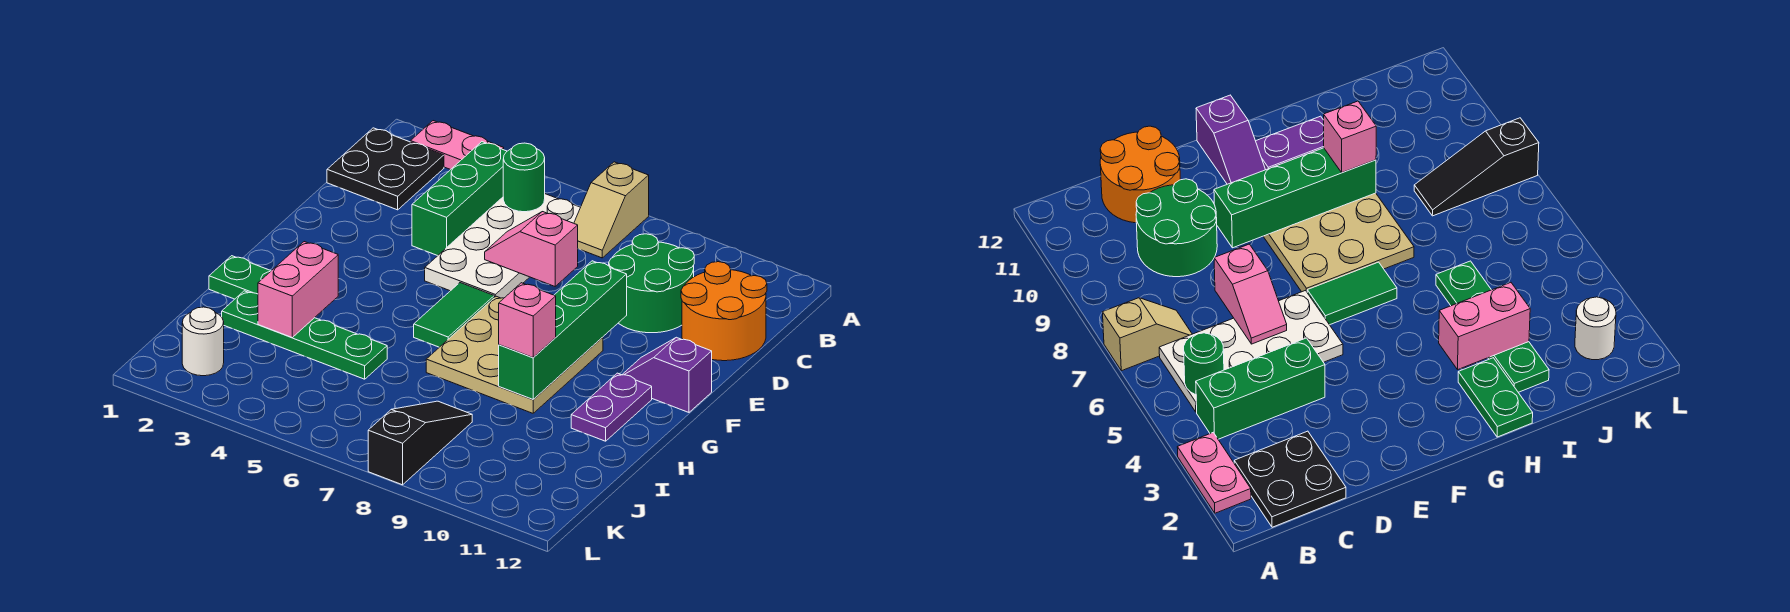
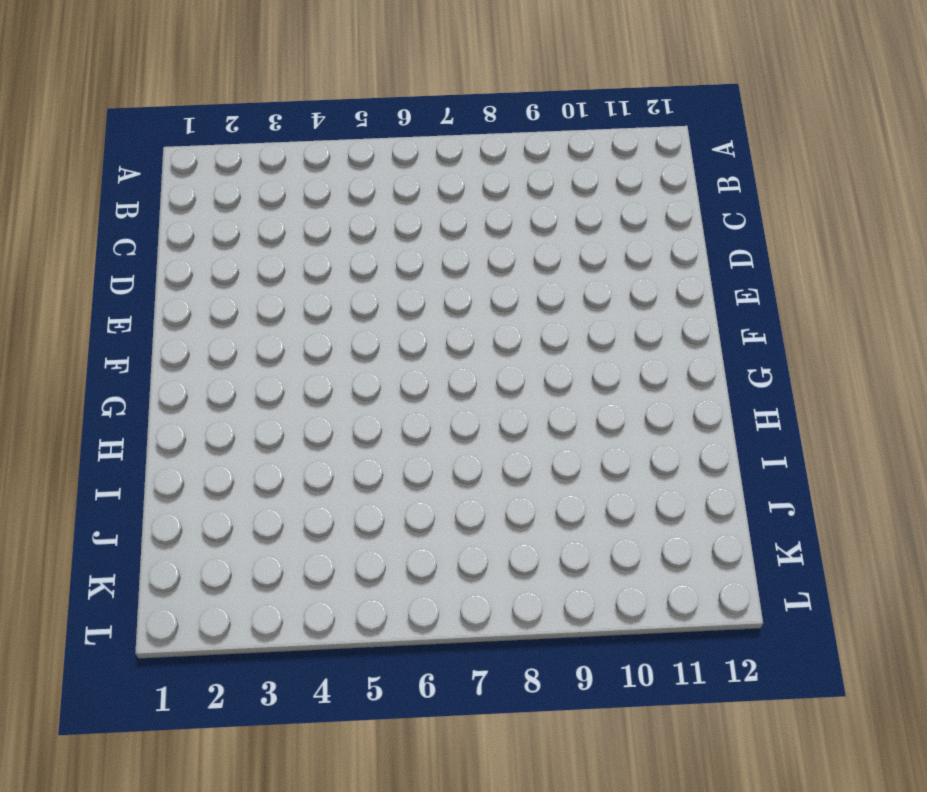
none -> pink plate A2:A3 level 1
none -> tan slope A7:B7 level 1 top A
none -> black plate B1:C2 level 1

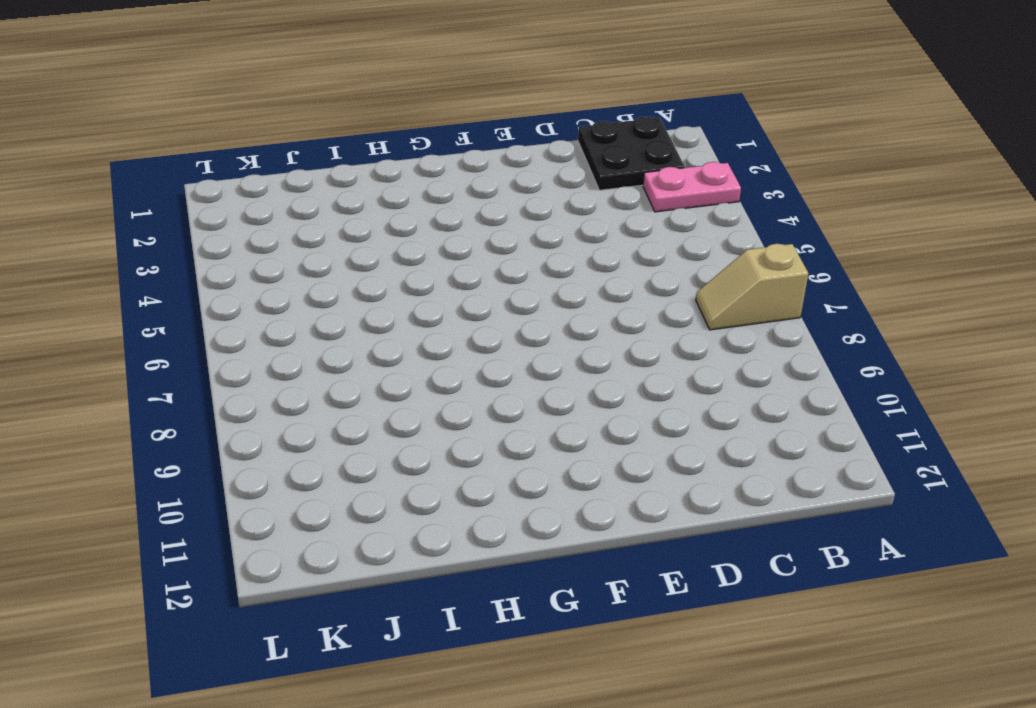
pink plate A3:B3 level 1 -> pink plate A2:A3 level 1
none -> green brick B4:D4 level 1
none -> white plate B5:E6 level 1
none -> green round brick C9:D10 level 1

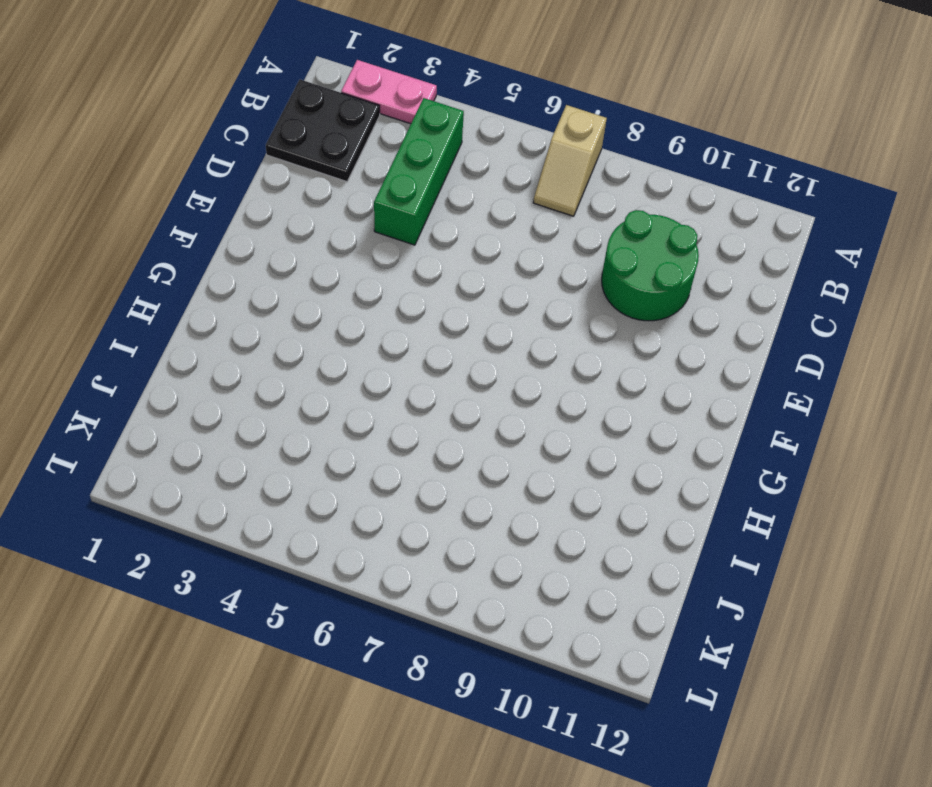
none -> white plate B5:E6 level 1
none -> orange round brick C11:D12 level 1
none -> green tile F6:G6 level 1

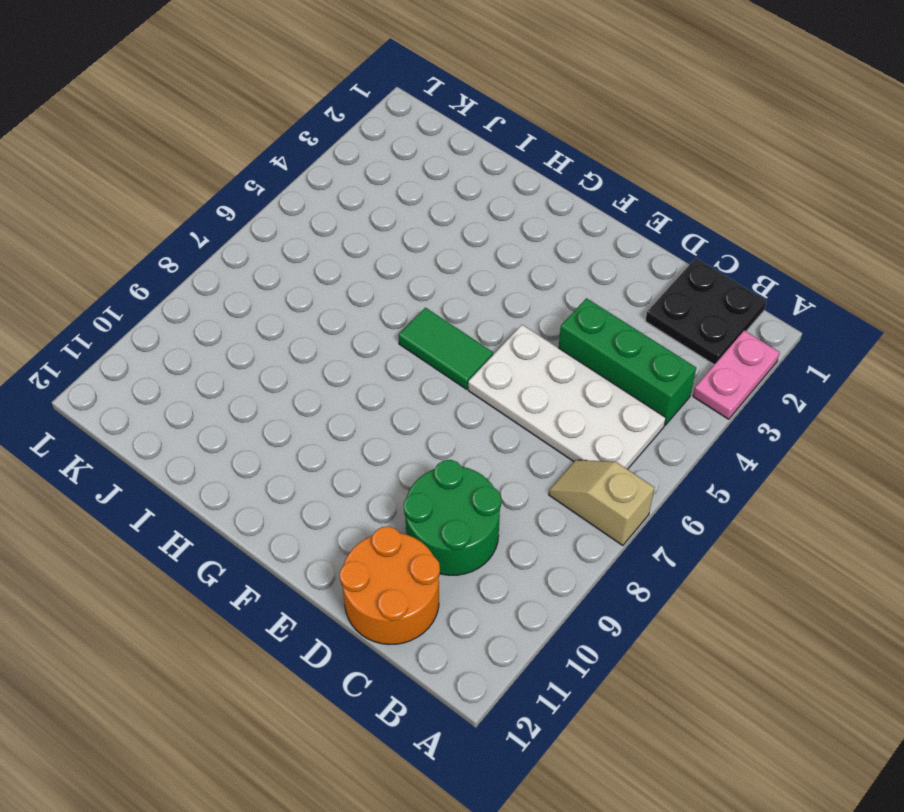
none -> tan plate F7:H9 level 1
none -> purple slope F11:F12 level 1 top 12
none -> purple plate G11:H11 level 1

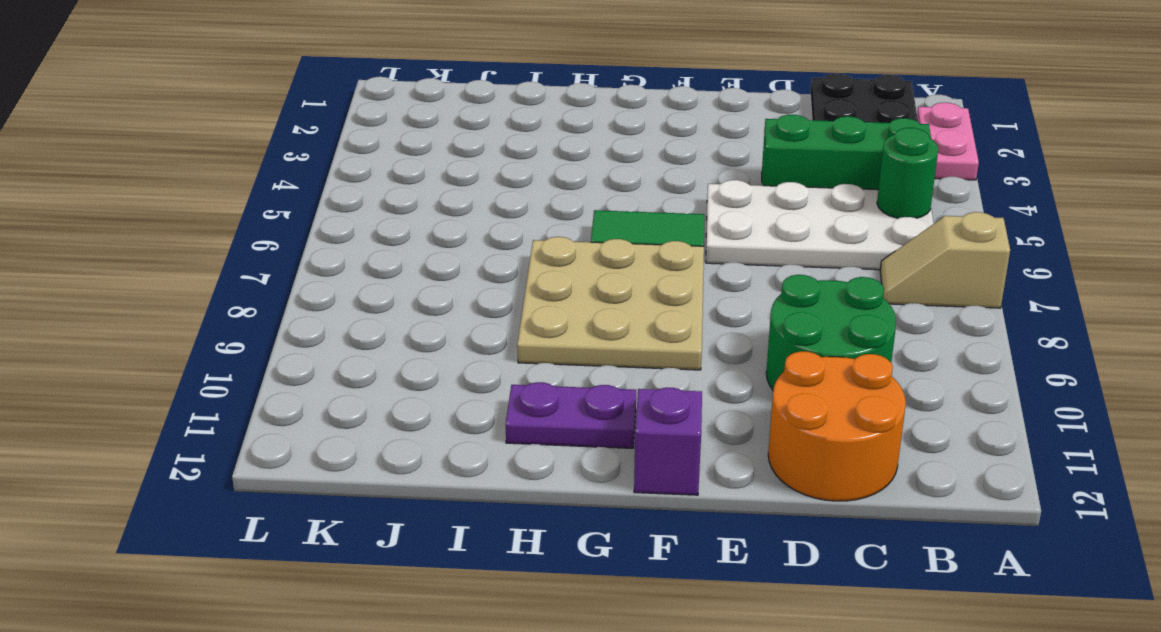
none -> green plate H1:H2 level 1
none -> green plate I2:I5 level 1
none -> black slope J8:L8 level 1 top L

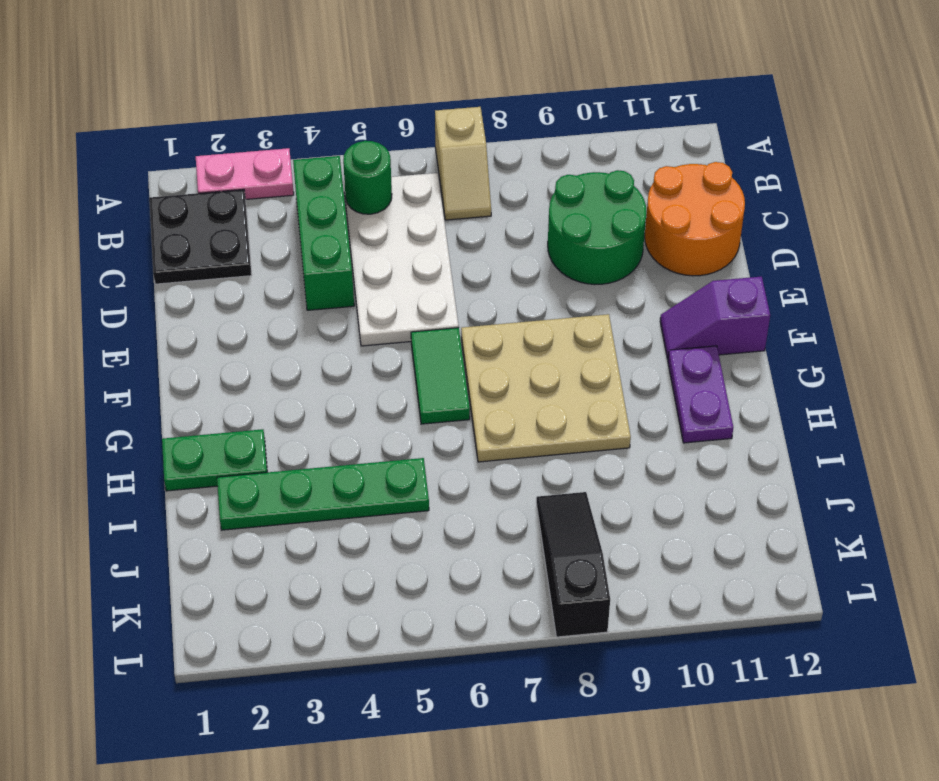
none -> white round brick K2 level 1
none -> pink slope D6:D7 level 2 top 7
none -> green brick E9:H9 level 2

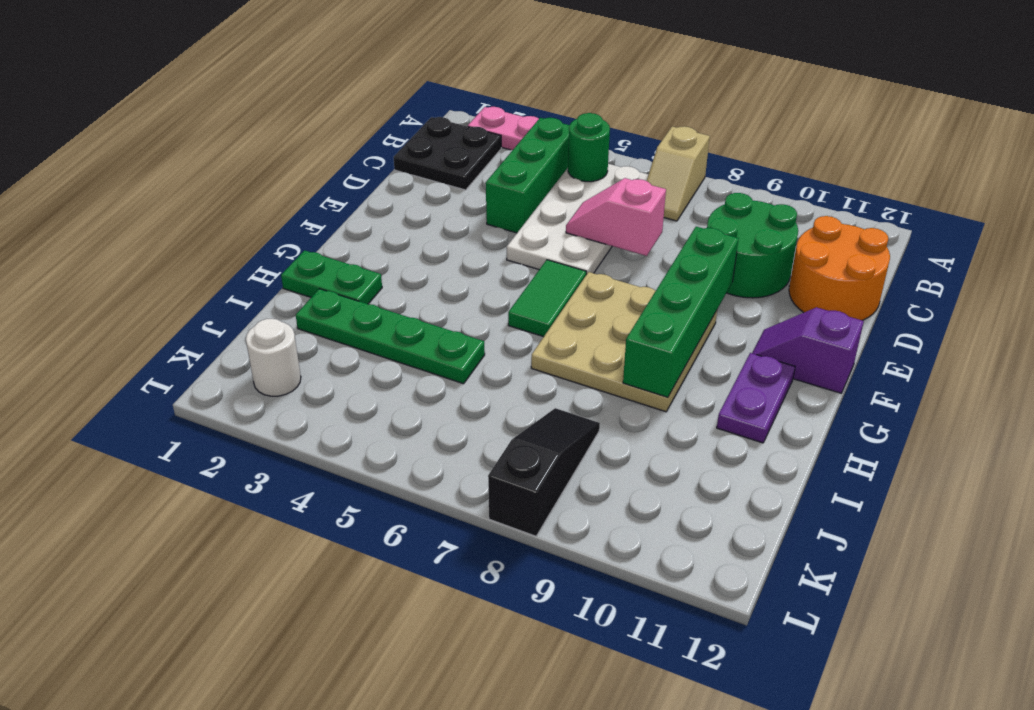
none -> pink brick H3:I3 level 2
none -> pink brick H9 level 3

